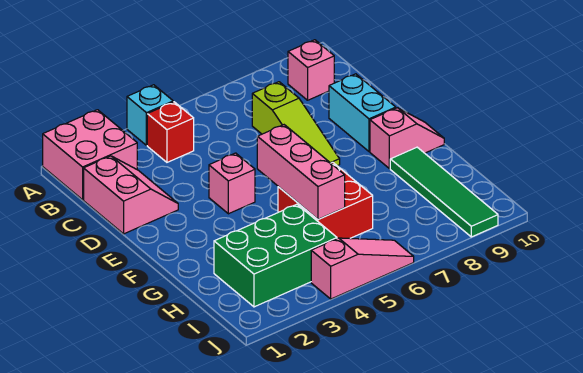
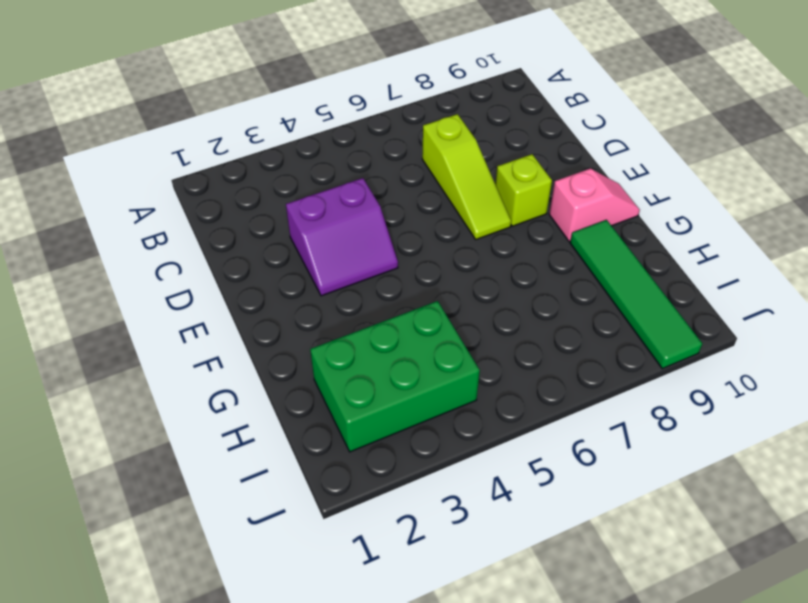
purple slope D3:E4 level 1 top D -> pink brick E4 level 1
lime brick E8 level 1 -> none
none -> pink brick A1:B2 level 1
none -> cyan brick A4 level 1
none -> red brick B4 level 1

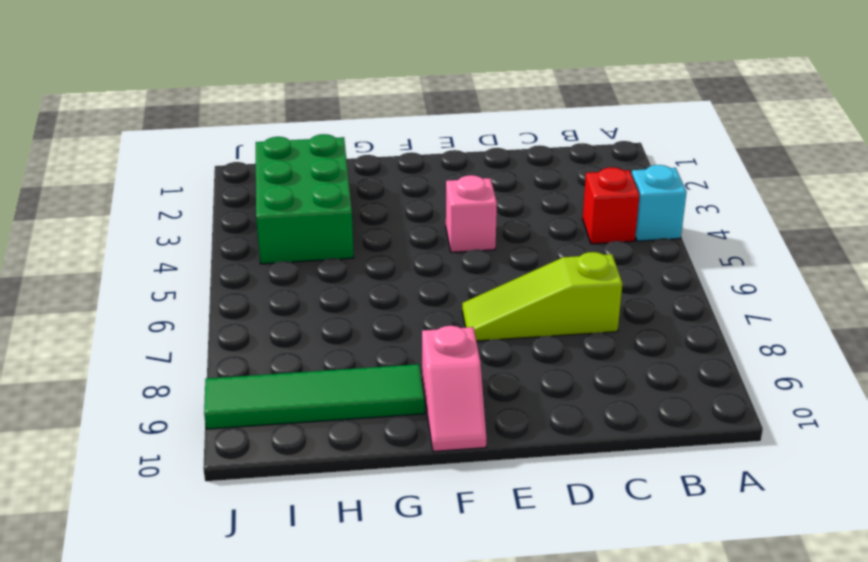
none -> pink brick A1:B2 level 1
none -> pink brick B9 level 1
none -> pink slope C1:D2 level 1 top 1

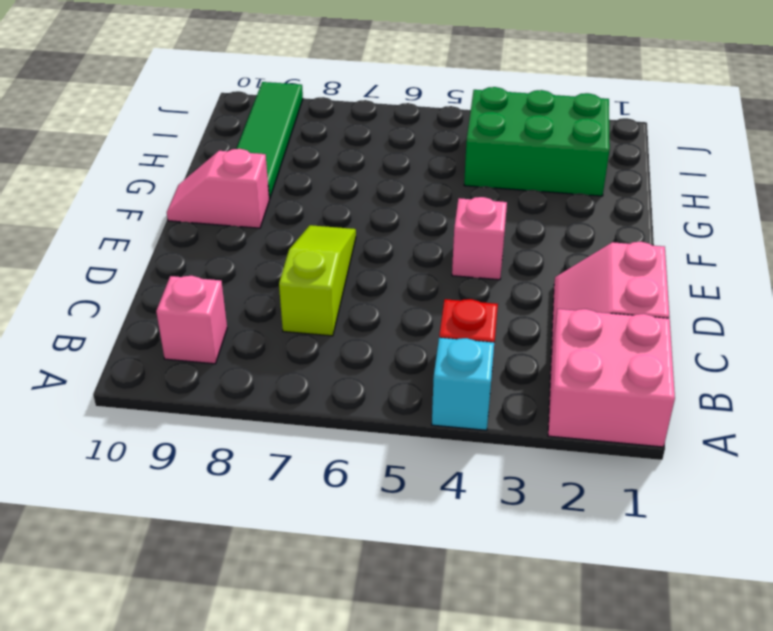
none -> cyan brick D9:E9 level 1
none -> red brick G5:H6 level 1
none -> pink slope J4:J6 level 1 top 4

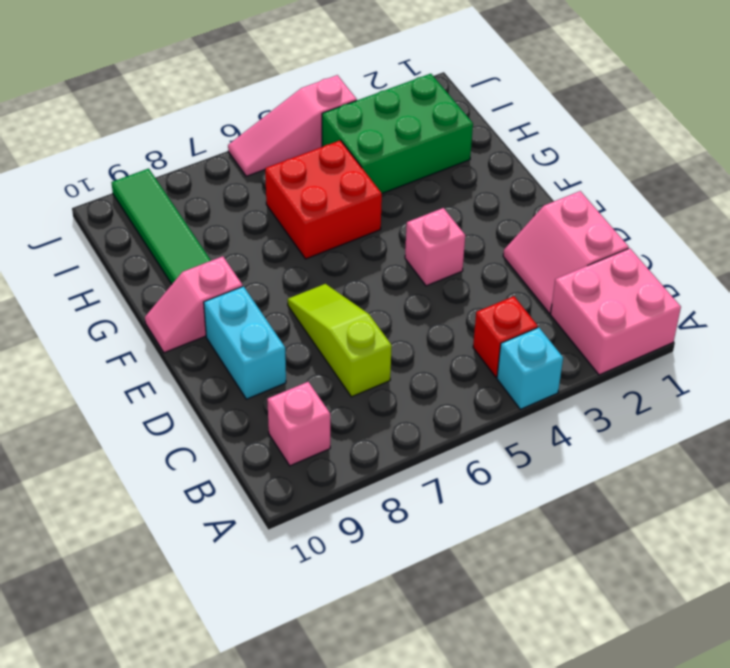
none -> pink brick F5:H5 level 2

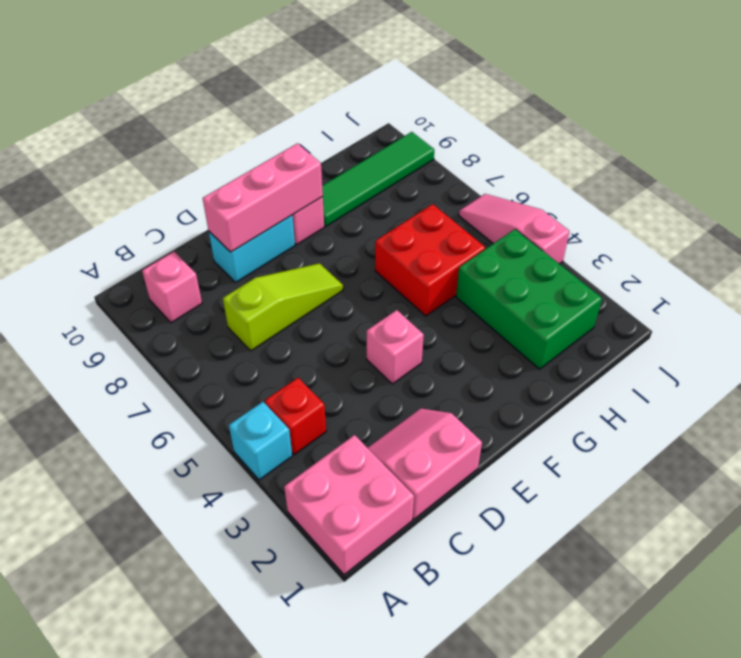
pink brick D9:F9 level 2 -> pink brick F5:H5 level 2

